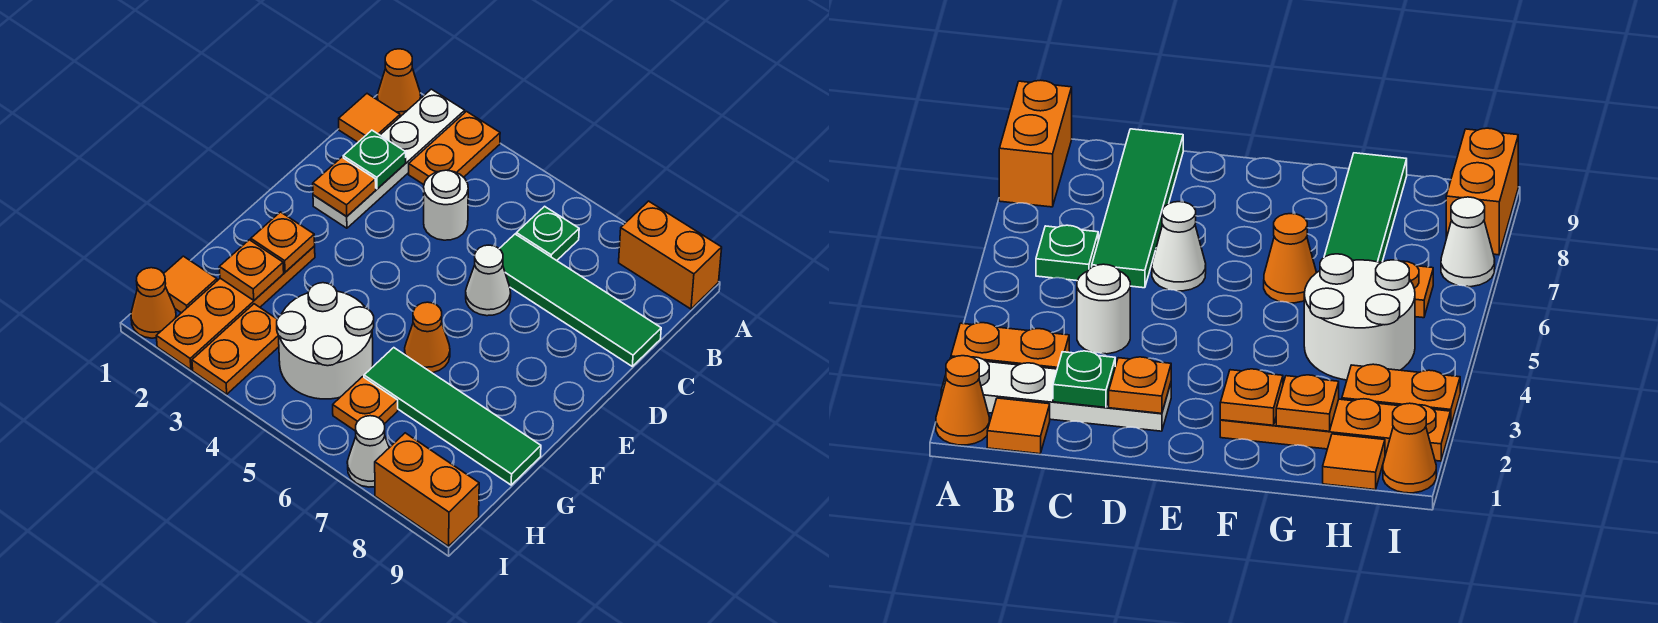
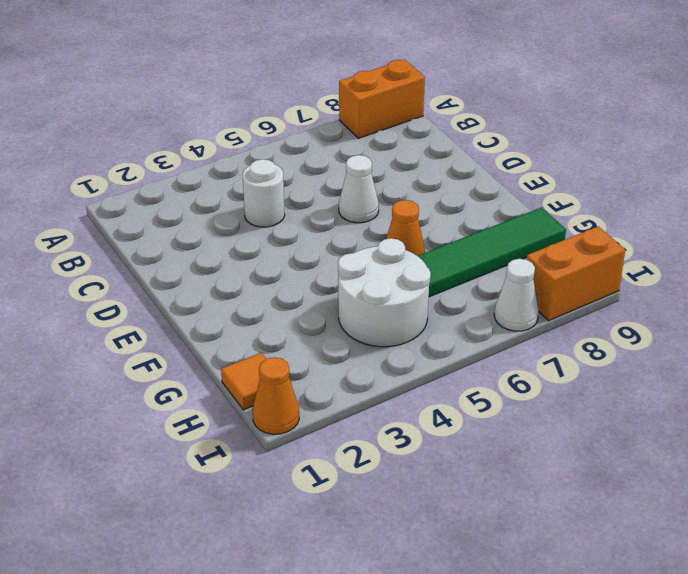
none -> orange cone A1 level 1
none -> white plate A2:D2 level 1
none -> orange plate A3:B3 level 1

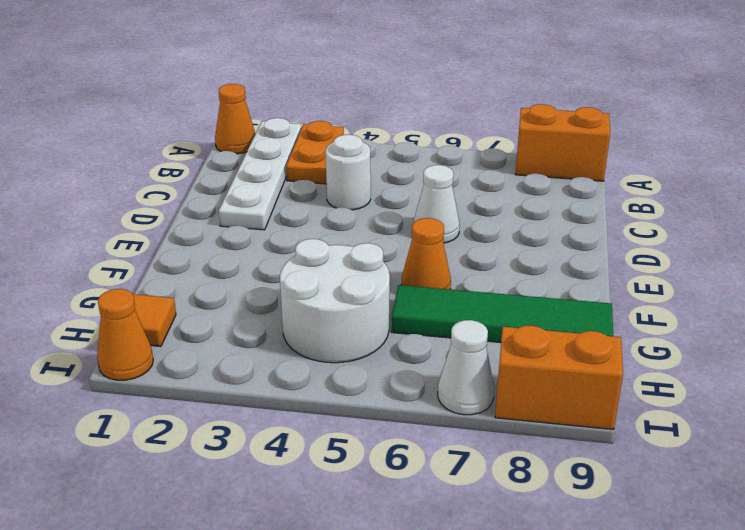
none -> orange tile B1 level 1
none -> green plate B6 level 1
none -> green tile C6:C9 level 1

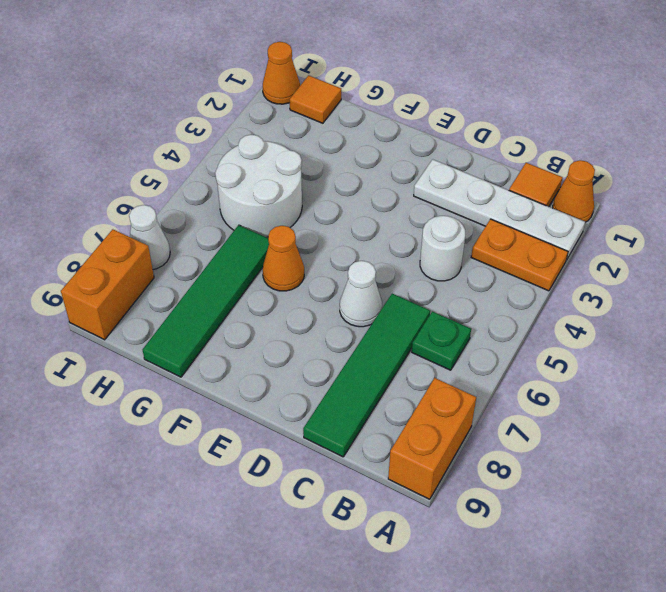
none -> orange plate F2:I2 level 1
none -> orange plate H3:I3 level 1
none -> orange plate H6 level 1

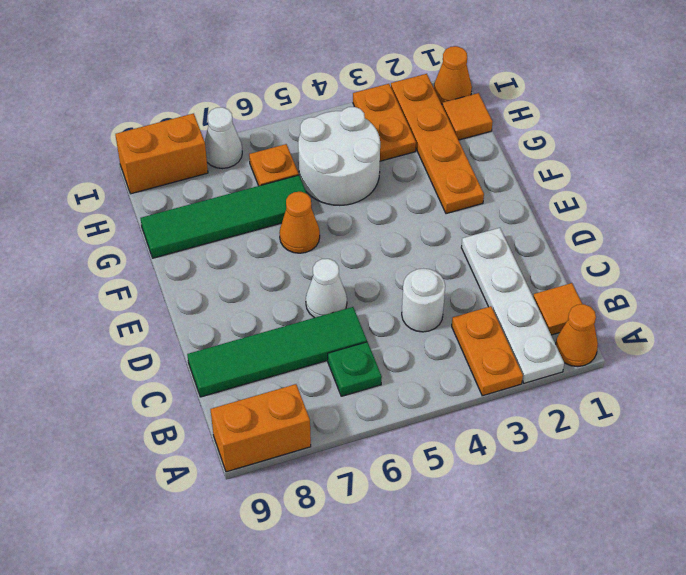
none -> green plate C2 level 2
none -> orange plate D2 level 2
none -> orange plate F2 level 2

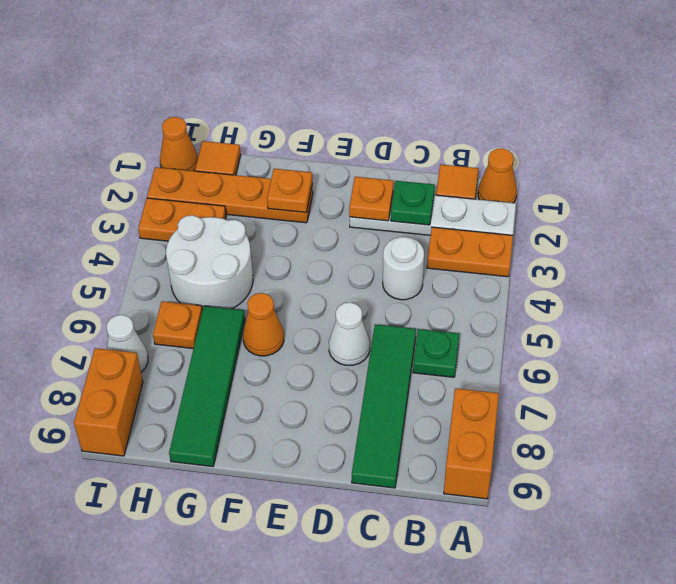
none -> orange plate G2 level 2

